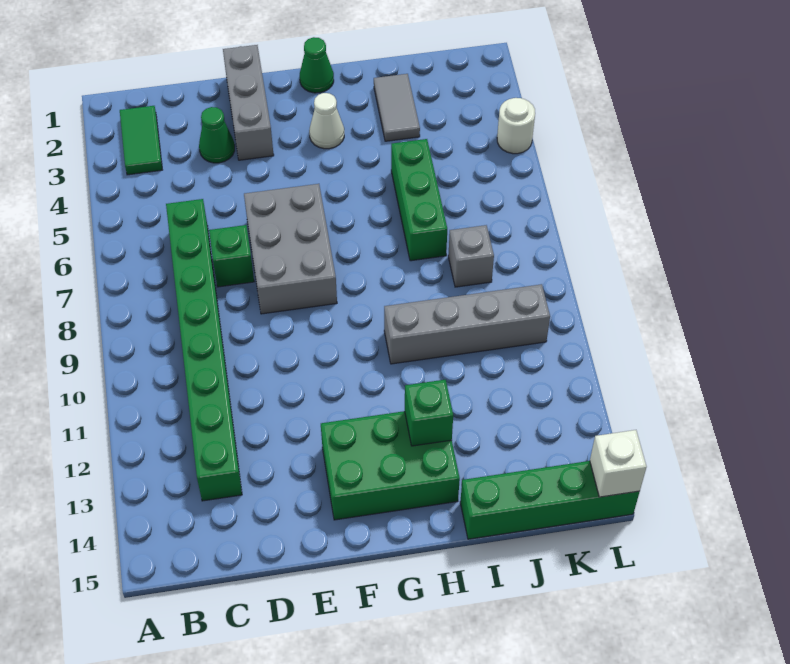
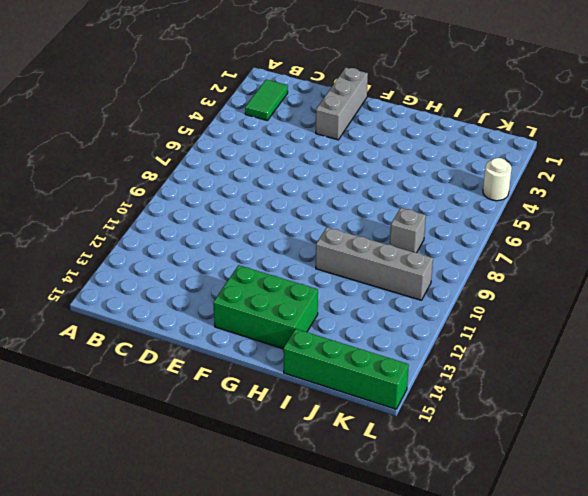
none -> green brick C6:C13 level 1
none -> green cone D3 level 1
none -> green brick D7 level 1

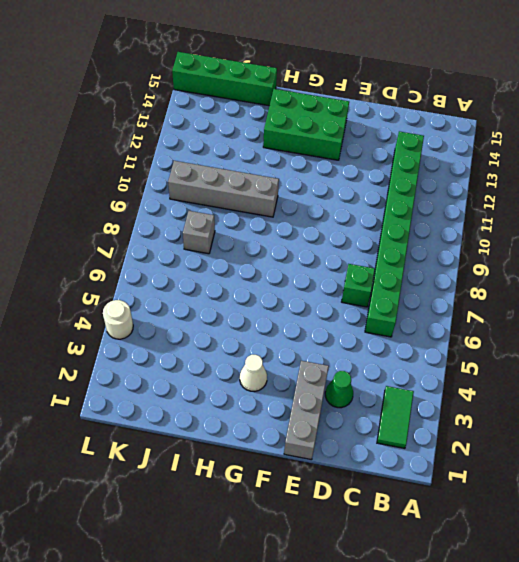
none -> grey brick E6:F8 level 1
none -> green cone G1 level 1
none -> grey tile I2:I3 level 1

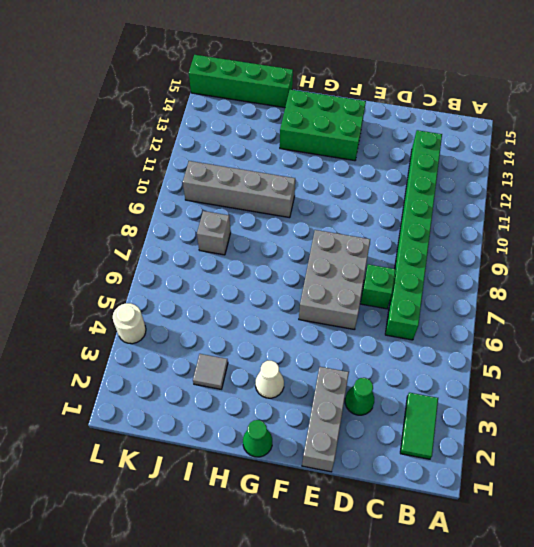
grey tile I3 level 1 -> grey tile I2:I3 level 1
none -> green brick I5:I7 level 1
none -> green brick H13 level 2
none -> white brick L15 level 2

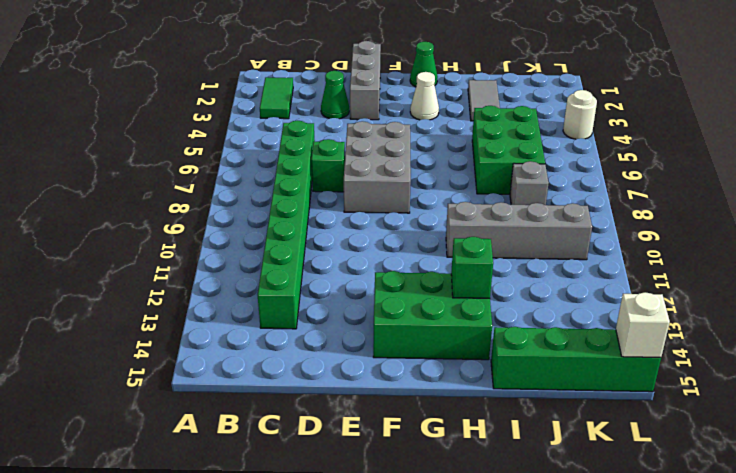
green brick I5:J7 level 1 -> green brick I5:I7 level 1

